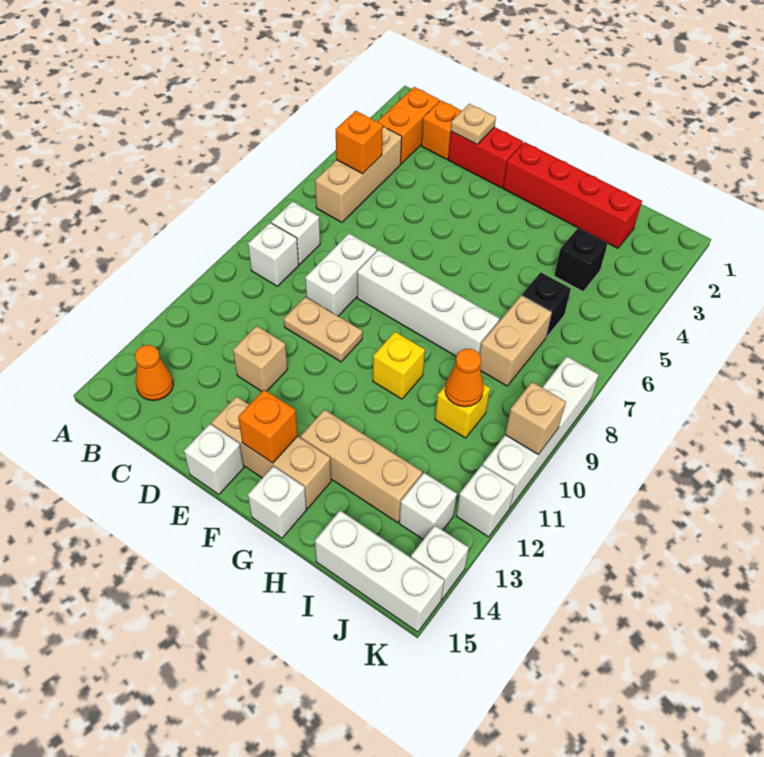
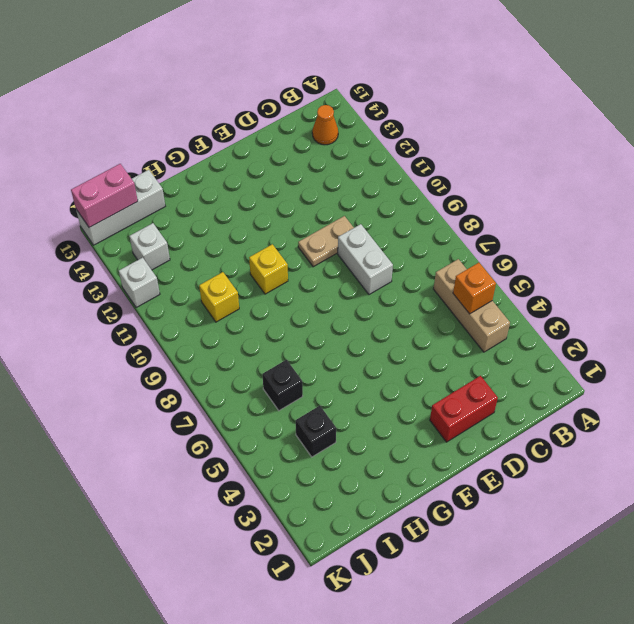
pink brick J15:K15 level 2 -> none
none -> orange brick B2:B3 level 1
none -> white brick B8 level 1
none -> white brick B9 level 1
none -> orange brick C2 level 1

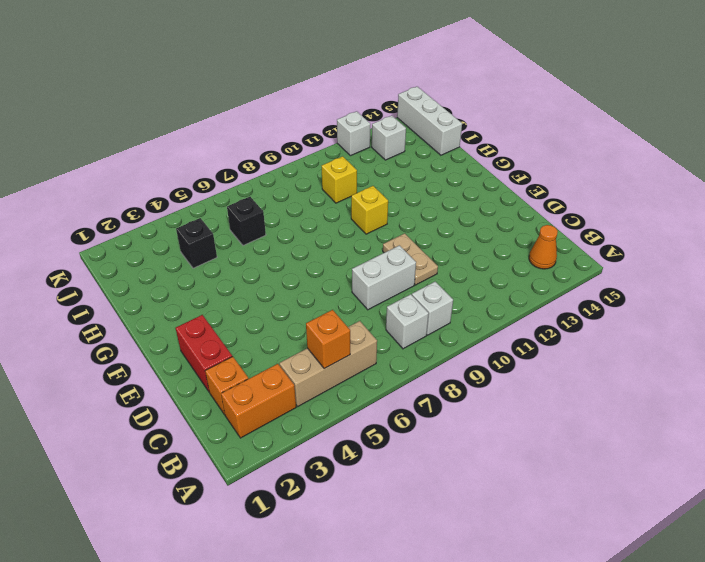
none -> tan brick D12 level 1
none -> white brick E8:H8 level 1
none -> tan brick E14:G14 level 1
none -> white brick E15 level 1

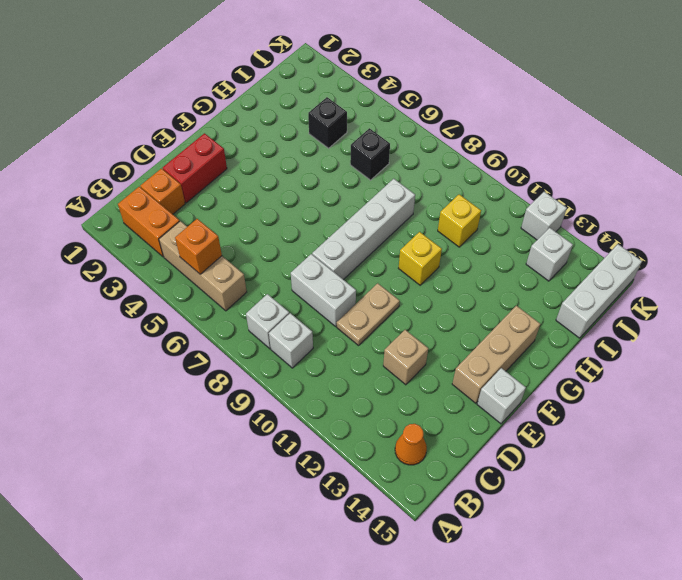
none -> red brick F2:I2 level 1
none -> tan brick G13:I13 level 1
none -> white brick G15 level 1
none -> tan brick I7:I8 level 1

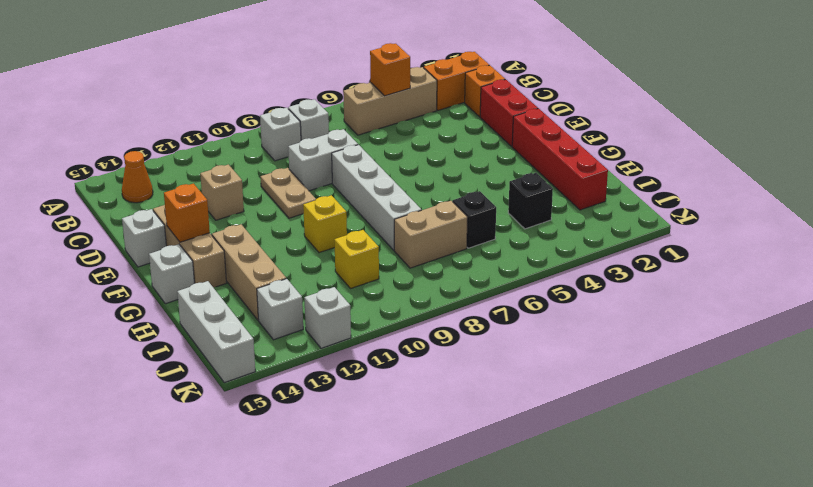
none -> white brick K8:K11 level 1
none -> white brick K14 level 1
none -> tan plate D2 level 2
none -> orange cone I10 level 2

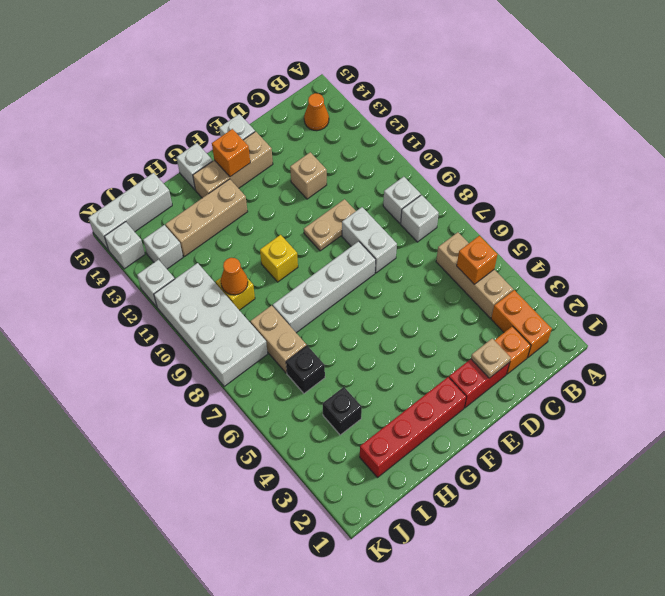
white brick J8:K11 level 1 -> white brick K8:K11 level 1
none -> tan brick K10 level 2

